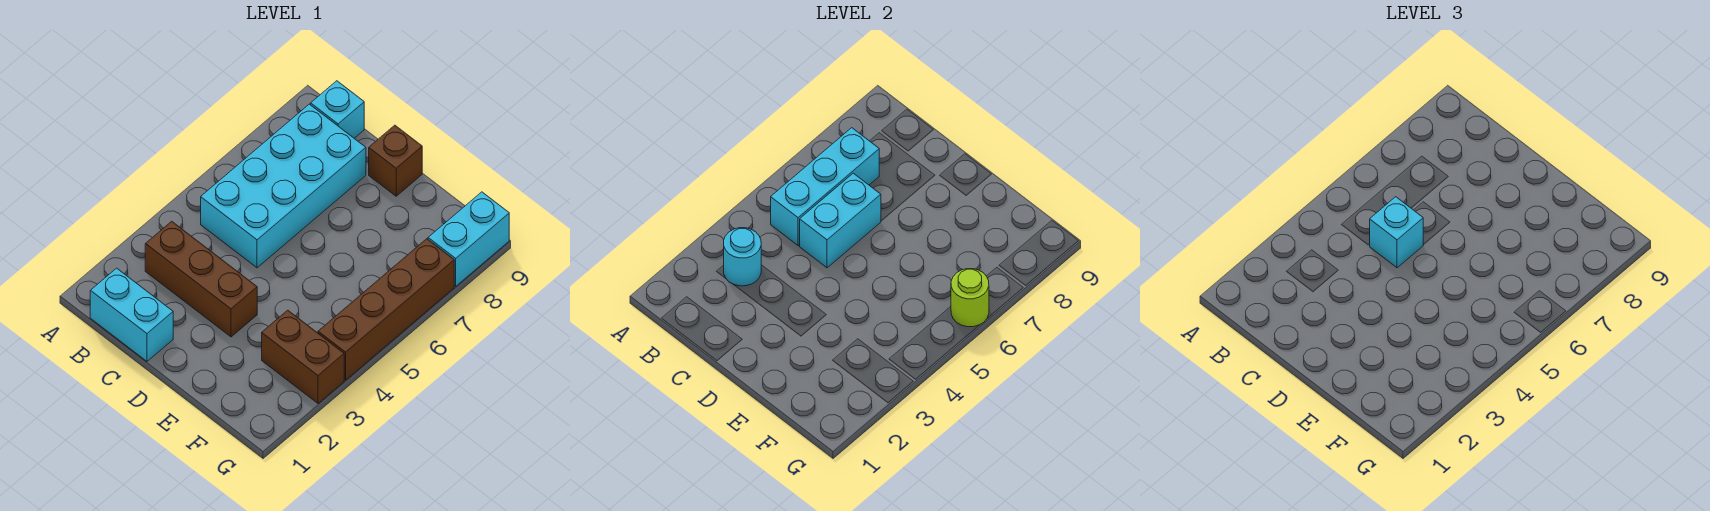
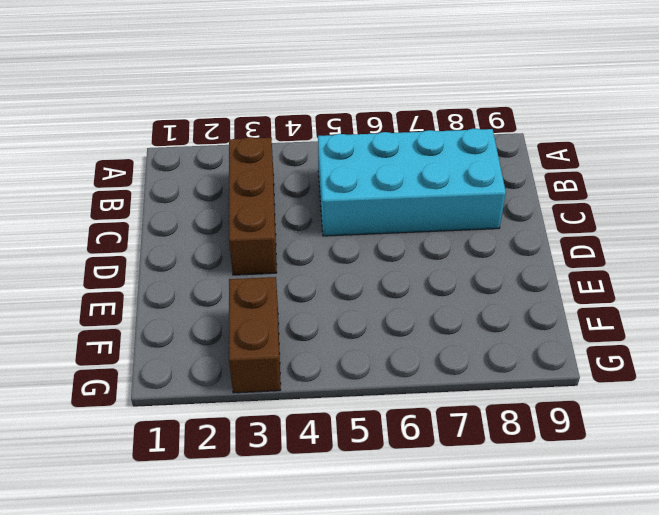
none -> cyan brick B1:C1 level 1
none -> cyan brick B9 level 1
none -> brown brick D9 level 1

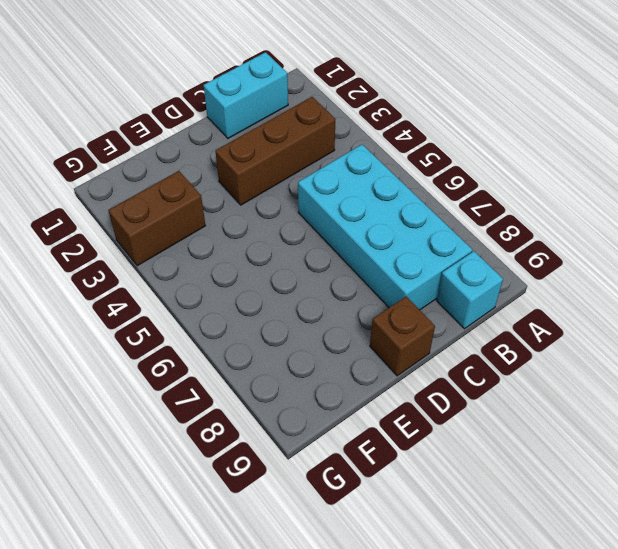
none -> brown brick G4:G7 level 1
none -> cyan brick G8:G9 level 1
none -> cyan round brick B3 level 2

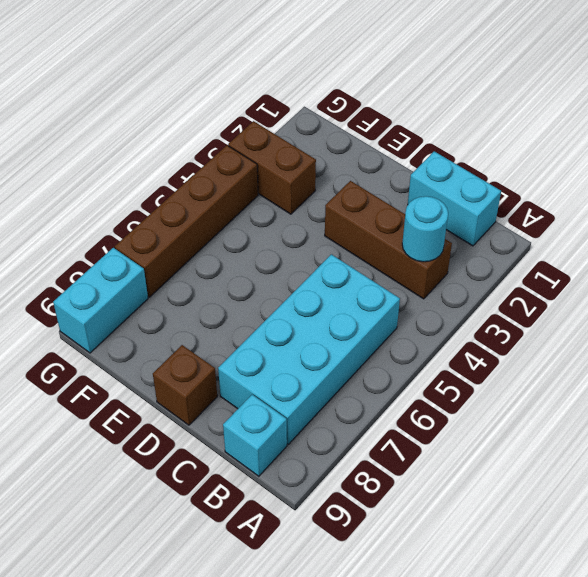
none -> cyan brick B5:B7 level 2
none -> cyan brick C5:C6 level 2
none -> lime round brick G6 level 2

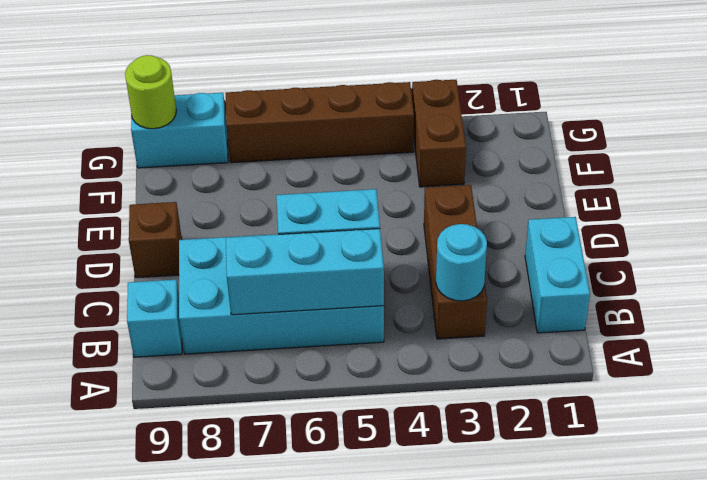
lime round brick G9 level 2 -> lime round brick G6 level 2
none -> cyan brick C5 level 3

